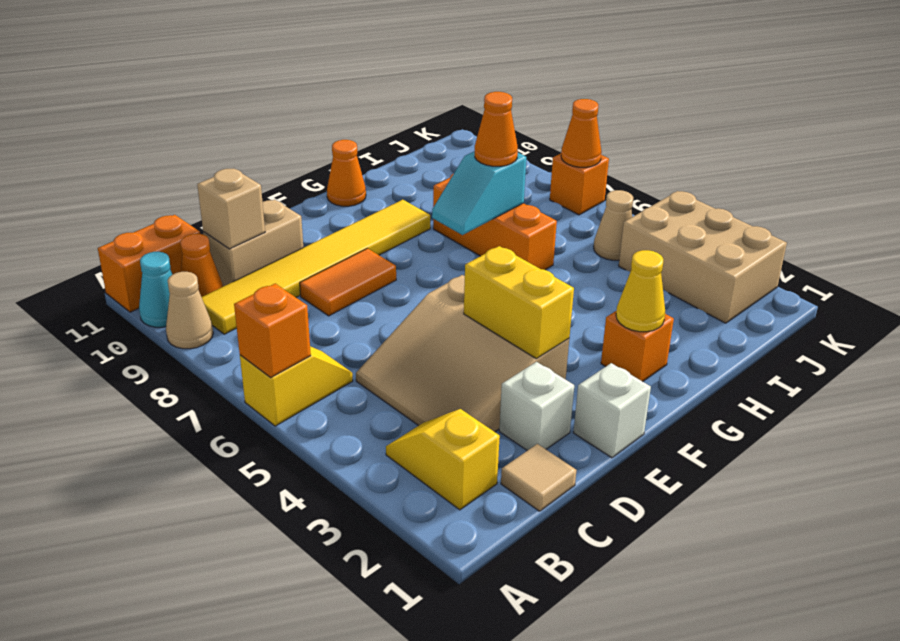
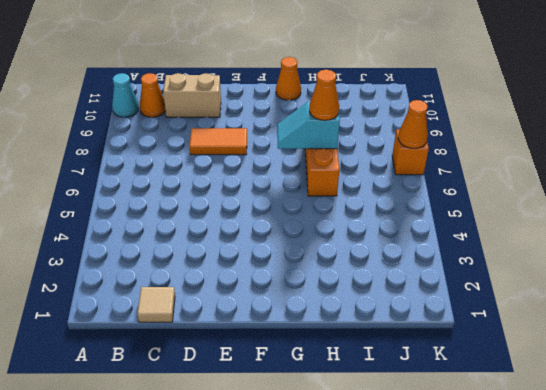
none -> yellow slope A6:B6 level 1 top A
none -> tan cone A9 level 1
none -> orange brick A11:B11 level 1

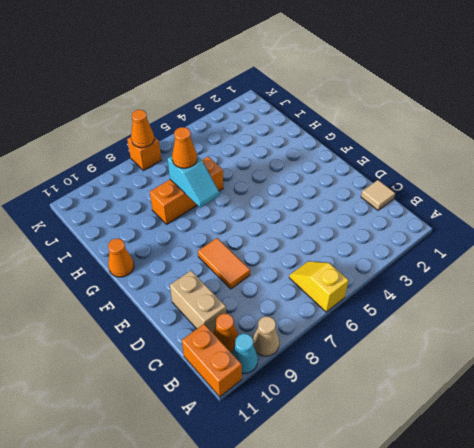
none -> yellow slope B2:B3 level 1 top 2
none -> yellow tile B9:G9 level 1
none -> tan slope C3:E5 level 1 top E

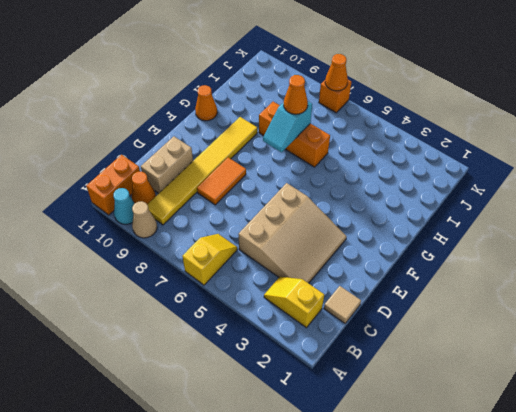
tan slope C3:E5 level 1 top 5 -> tan slope C3:E5 level 1 top E
none -> white brick D2 level 1
none -> white brick E1 level 1
none -> orange brick G2 level 1

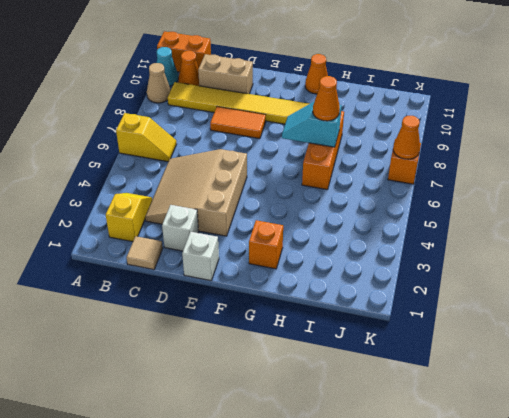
none -> tan brick J2:K4 level 1
none -> tan cone J5 level 1
none -> orange brick A6 level 2

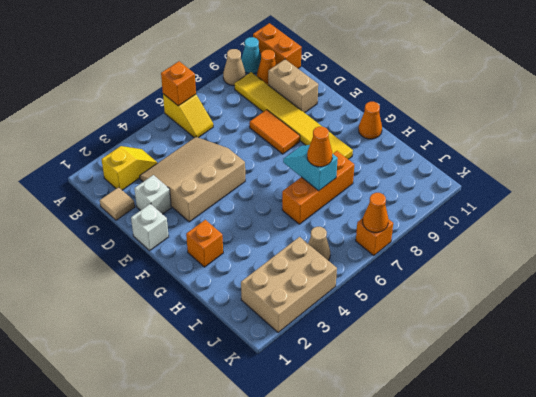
none -> tan brick C10 level 2
none -> yellow brick E3:E4 level 2
none -> yellow cone G2 level 2

